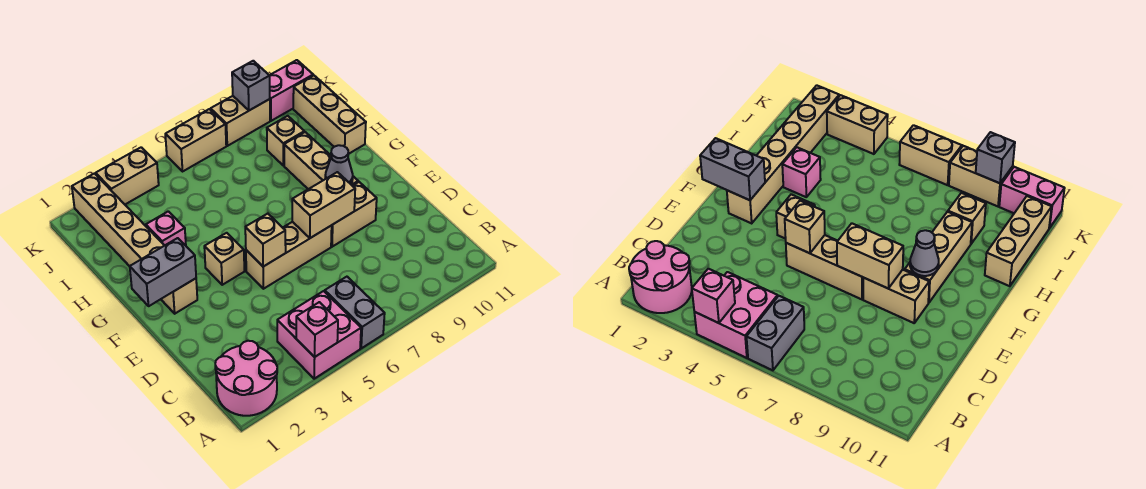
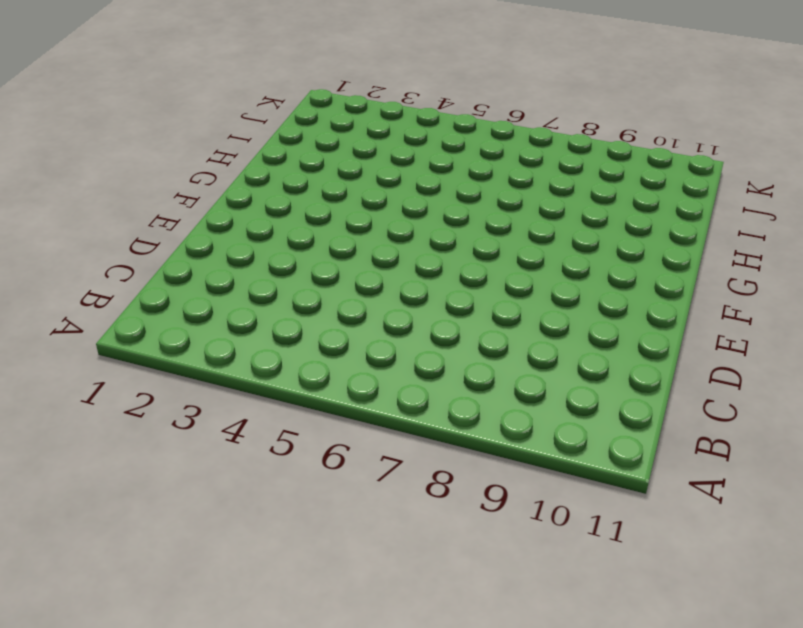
none -> pink round brick A1:B2 level 1
none -> pink brick A4:B5 level 1
none -> grey brick A6:B6 level 1

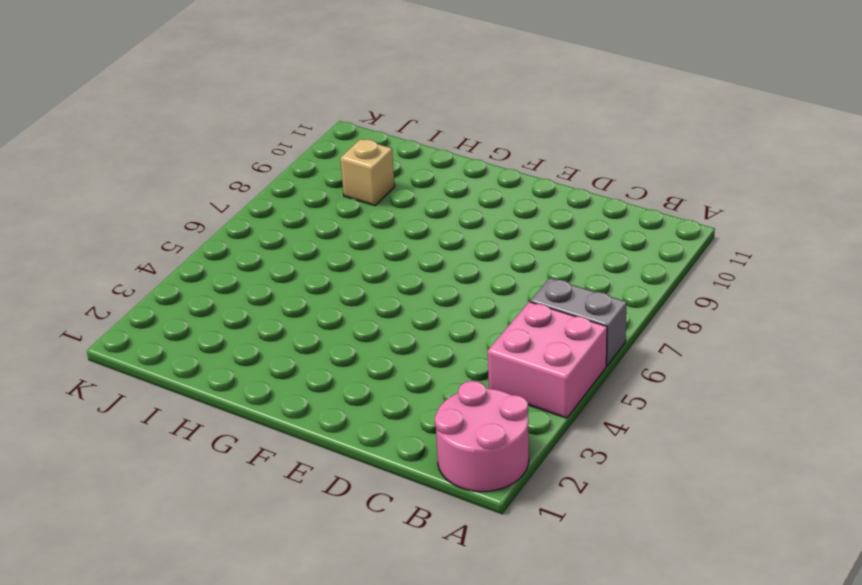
none -> tan brick E5:E7 level 1
none -> tan brick E8:E9 level 1
none -> tan brick F2:K2 level 1

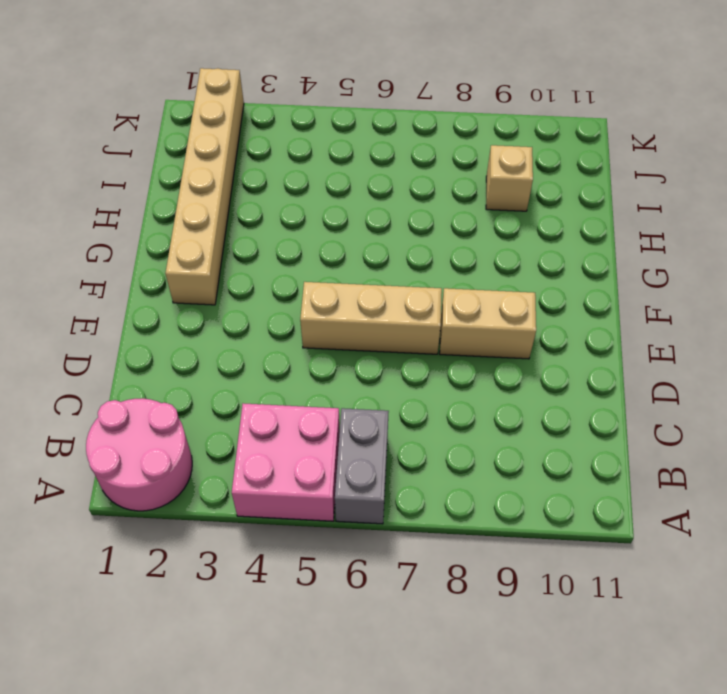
none -> tan brick F4 level 1
none -> tan brick F9:H9 level 1
none -> pink brick H3 level 1

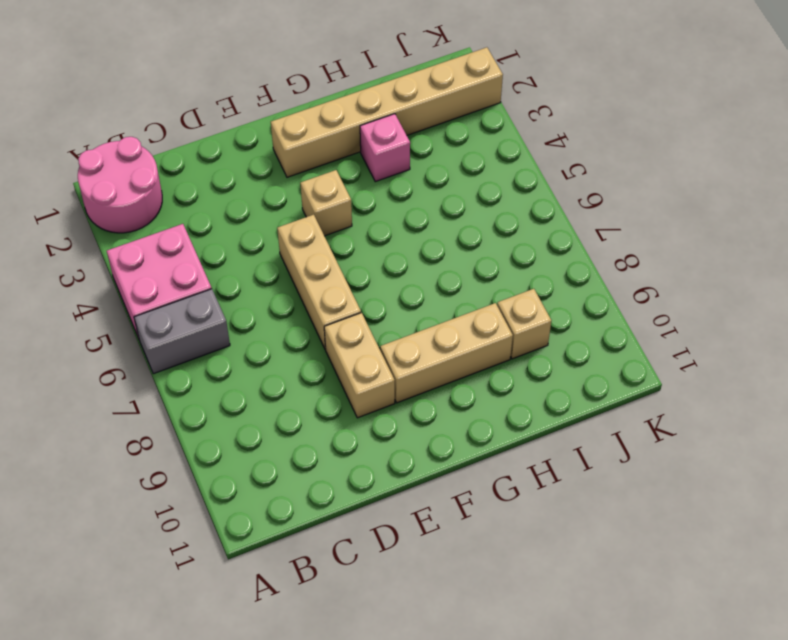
none -> tan brick H11:J11 level 1
none -> tan brick K3:K4 level 1
none -> tan brick K6:K7 level 1

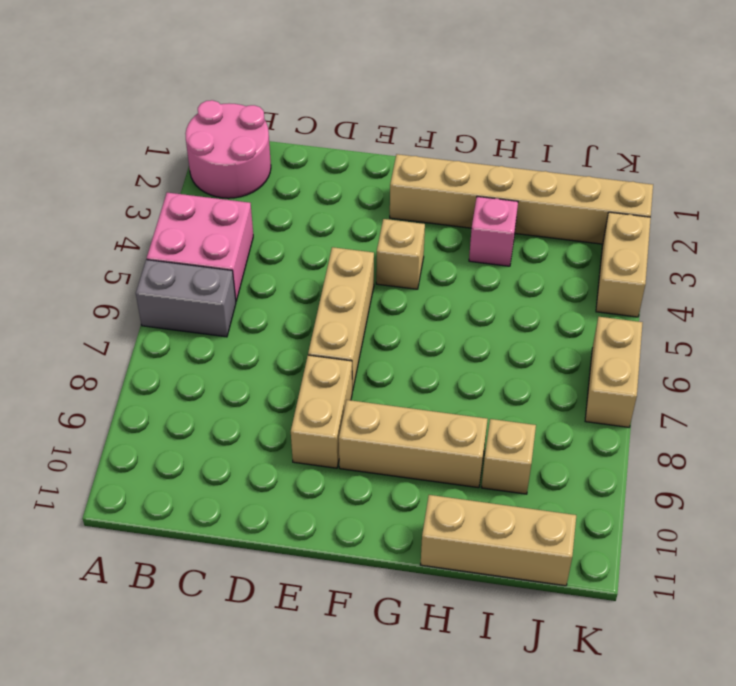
none -> tan brick K8:K9 level 1
none -> pink brick K10:K11 level 1
none -> pink brick A4 level 2

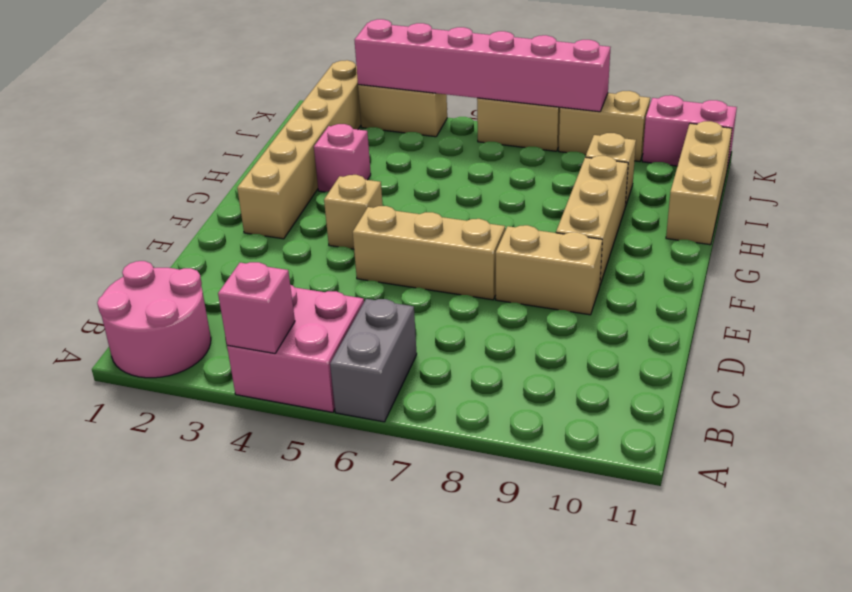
pink brick K3:K8 level 2 -> none
none -> tan brick E5 level 2
none -> tan brick E7:E8 level 2
none -> grey brick F1:F2 level 2

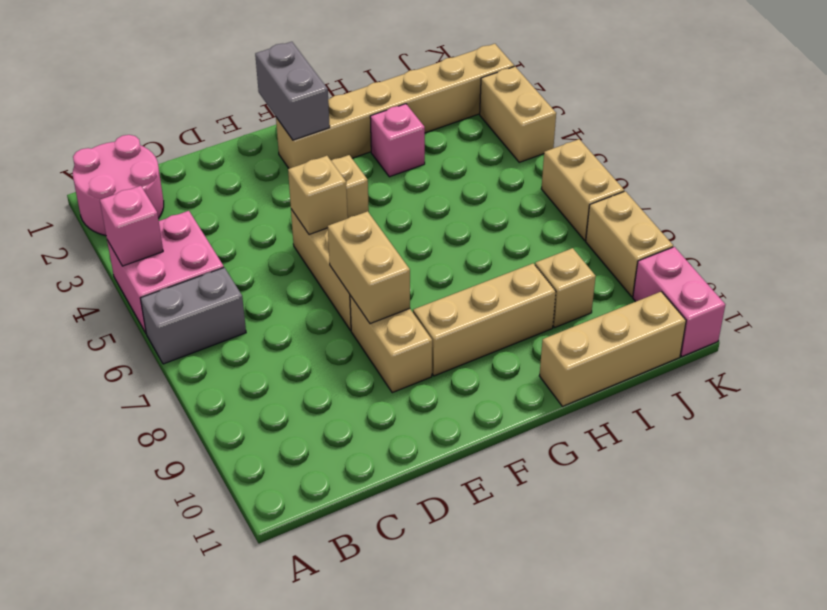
none -> grey cone F9 level 2
none -> grey brick K9 level 2

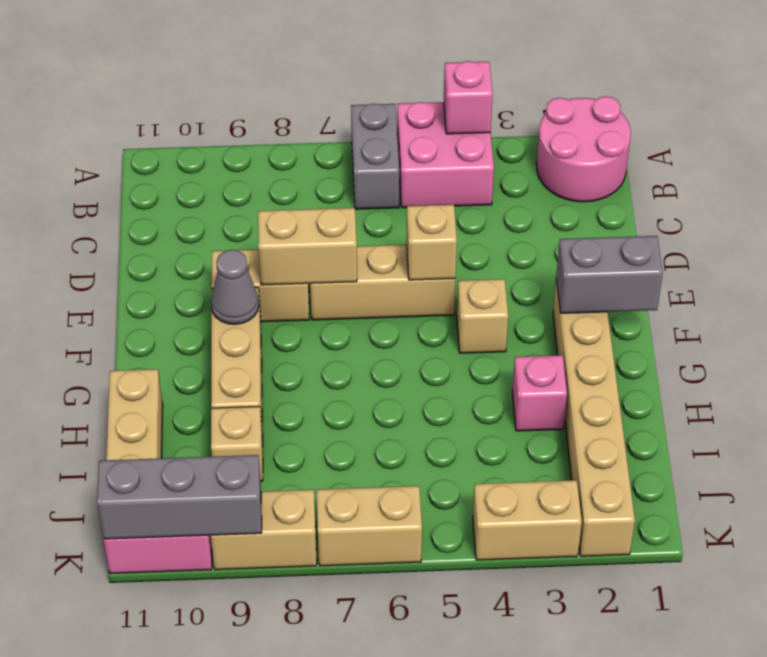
grey brick K9:K11 level 2 -> grey brick K9 level 2

